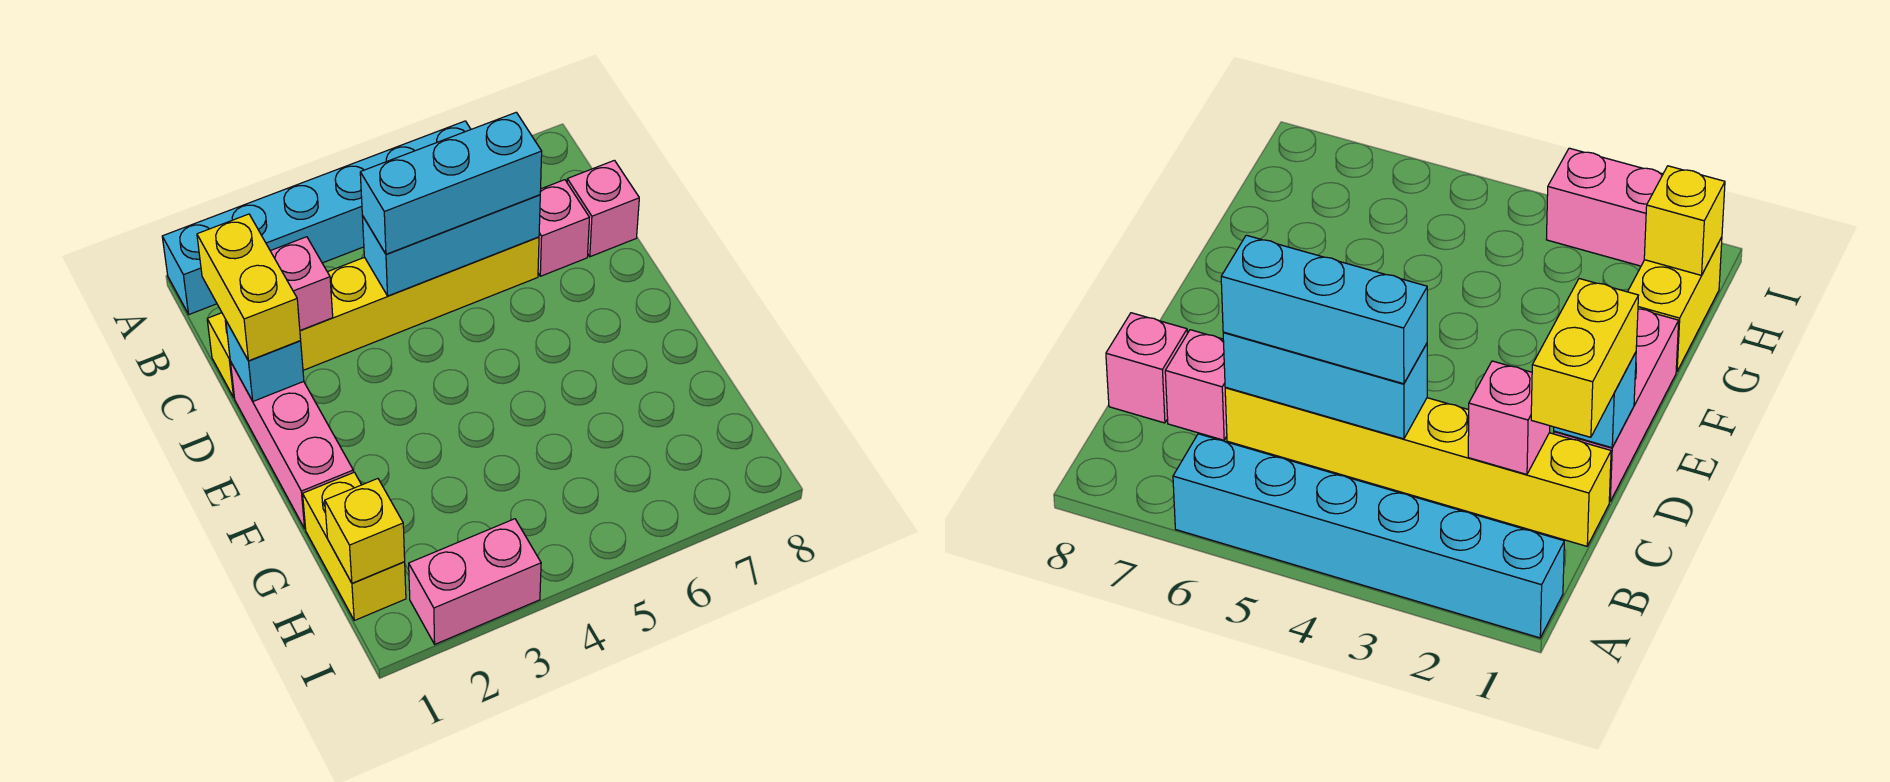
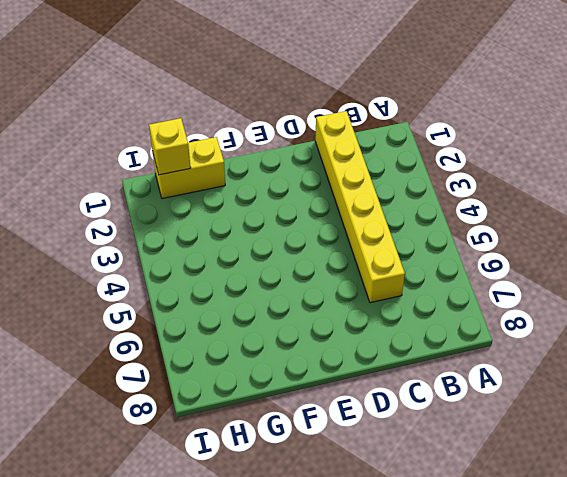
none -> cyan brick A1:A6 level 1
none -> pink brick C7 level 1
none -> pink brick C8 level 1

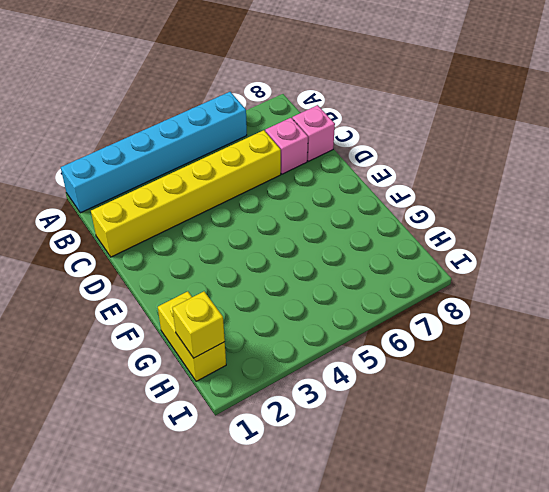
none -> pink brick D1:F1 level 1
none -> pink brick I2:I3 level 1
none -> pink brick C2 level 2

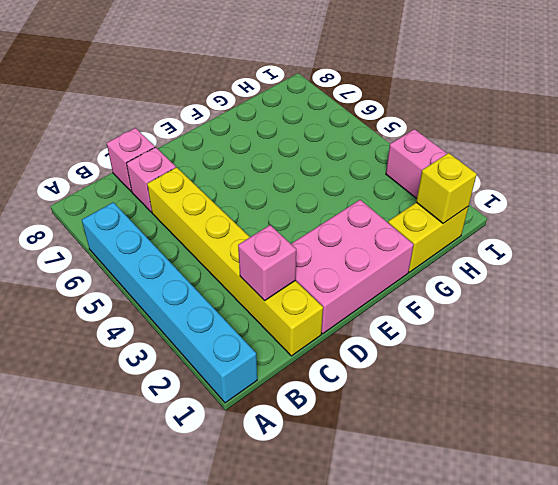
pink brick D1:F2 level 1 -> pink brick D1:F1 level 1
none -> cyan brick C4:C6 level 2
none -> cyan brick D1 level 2
none -> yellow brick C1:D1 level 3

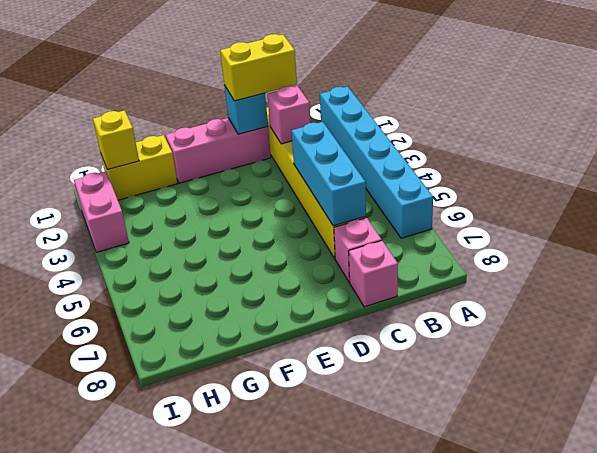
none -> cyan brick C4:C6 level 3

